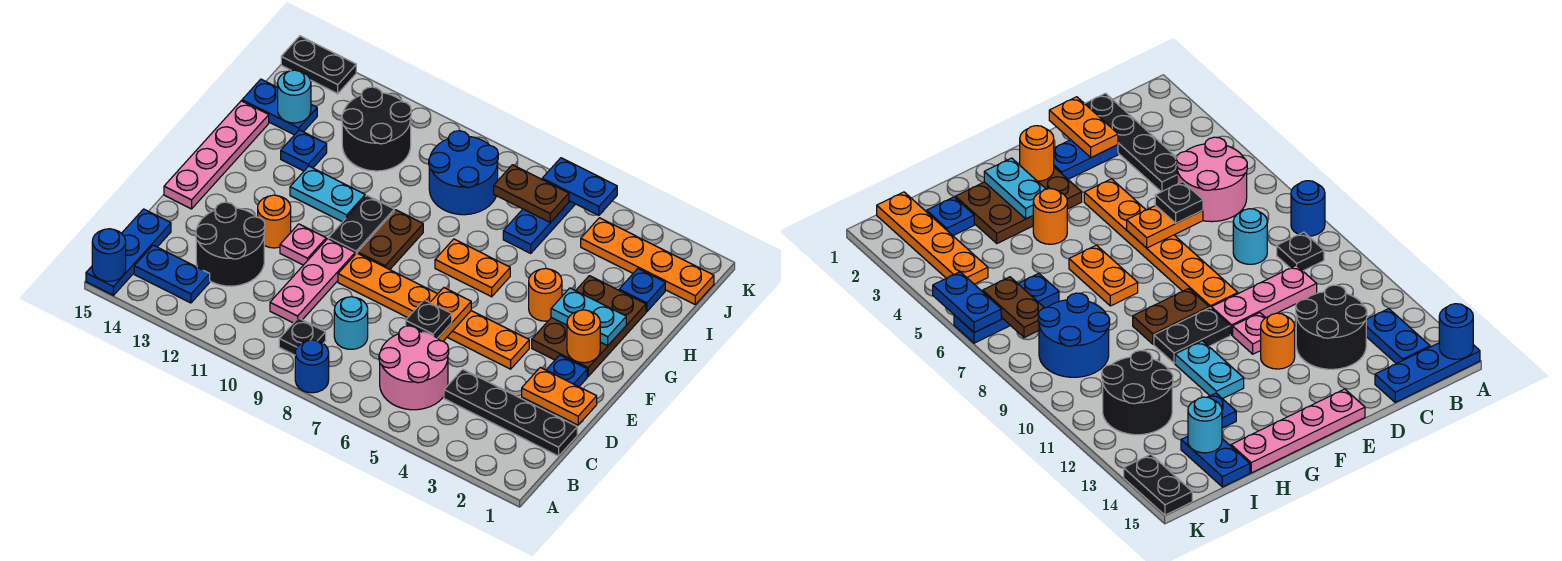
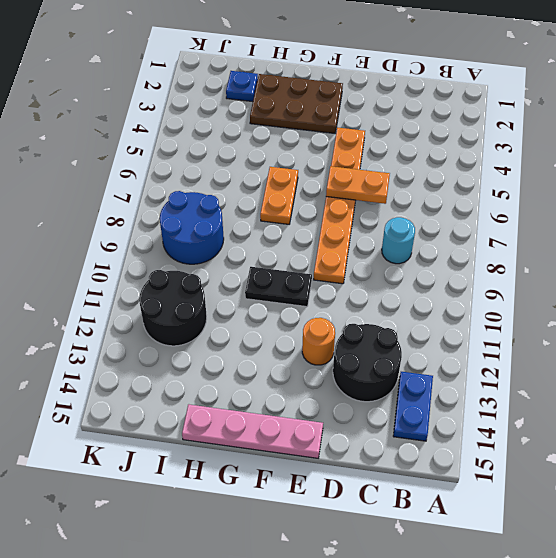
none -> blue round brick A8 level 1
none -> blue plate A15:C15 level 1
none -> pink round brick B5:C6 level 1
none -> black plate B9 level 1

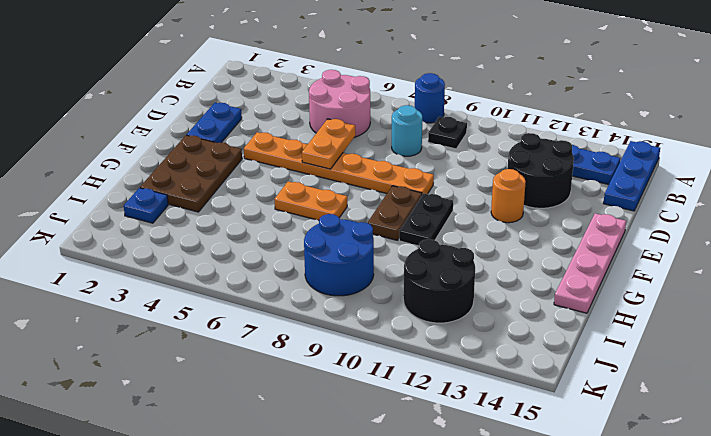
none -> black plate C1:C4 level 1
none -> pink plate C10:E10 level 1
none -> pink plate E11 level 1
none -> orange round brick G4 level 1

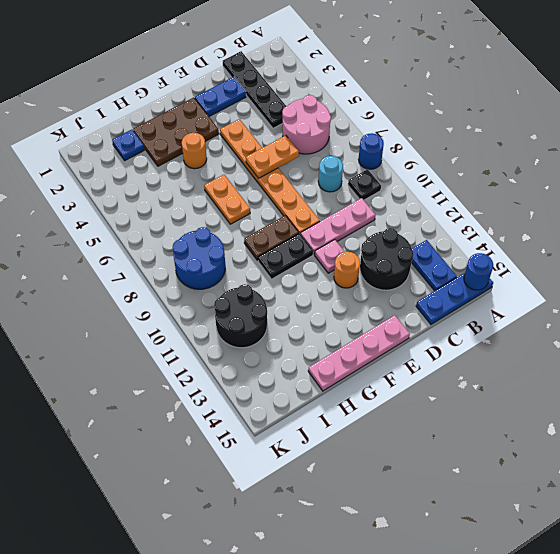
none -> cyan plate G11:G12 level 1
none -> blue plate H13 level 1
none -> blue plate I6:K6 level 1
none -> blue plate I14:I15 level 1

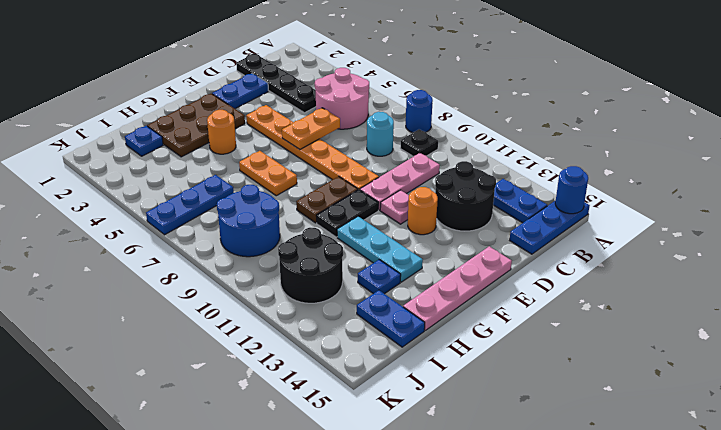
cyan plate G11:G13 level 1 -> cyan plate G11:G12 level 1
none -> orange plate J1:J4 level 1
none -> black plate K14:K15 level 1
none -> orange plate D1:D2 level 2
none -> orange round brick F2 level 2

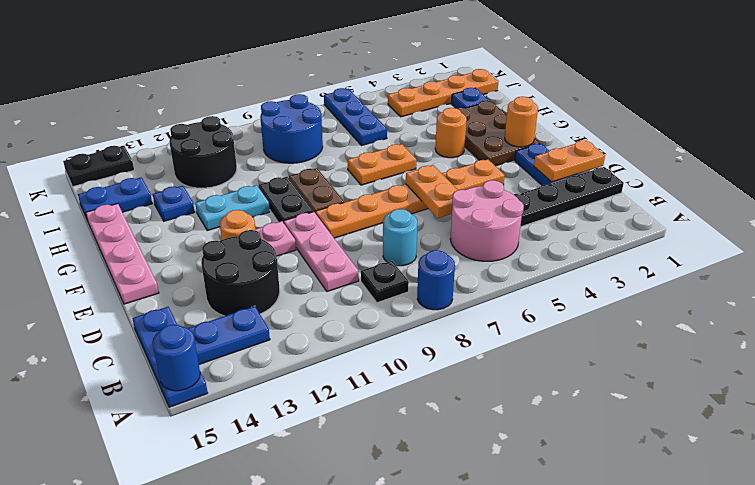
none -> cyan plate G2:G3 level 2
none -> cyan round brick I14 level 2
none -> brown plate J6:J7 level 2
none -> blue plate K5:K6 level 2

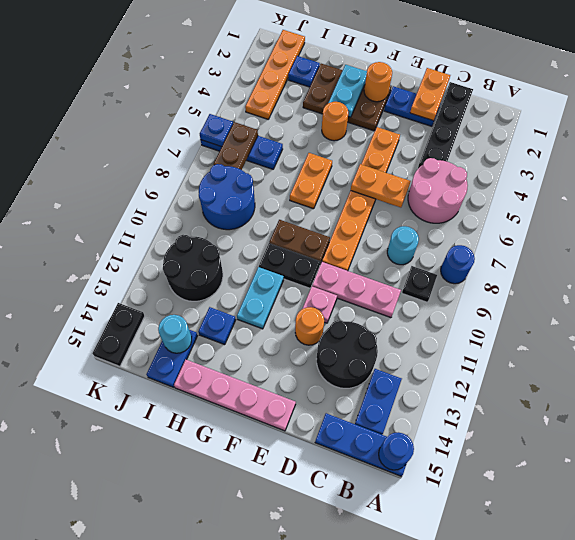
blue plate K6 level 2 -> blue plate K5:K6 level 2
none -> black plate D6 level 3

